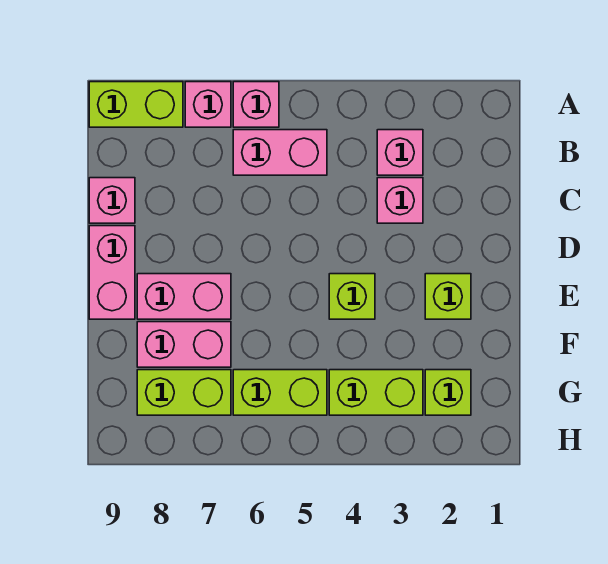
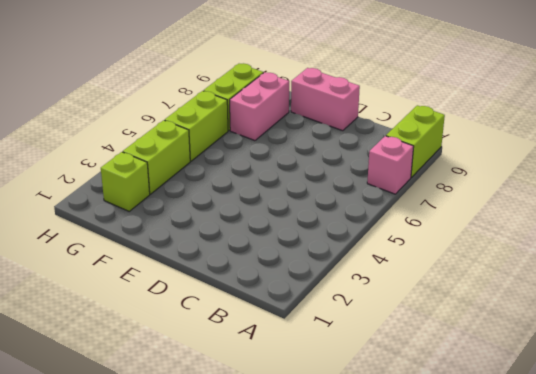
none -> pink brick A6 level 1
none -> pink brick B3 level 1
none -> pink brick B5:B6 level 1

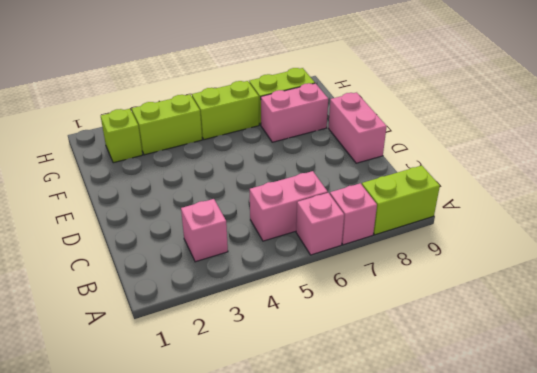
none -> pink brick C3 level 1
none -> pink brick C9 level 1
none -> lime brick E2 level 1

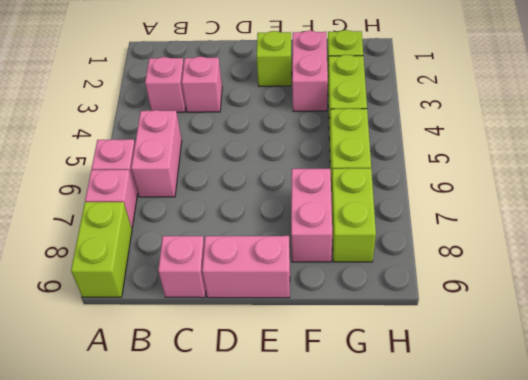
pink brick F2:F3 level 1 -> pink brick E7:E8 level 1
none -> lime brick E4 level 1

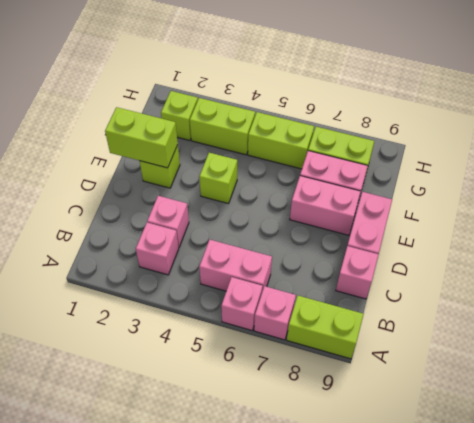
lime brick E1:E2 level 2 -> none

